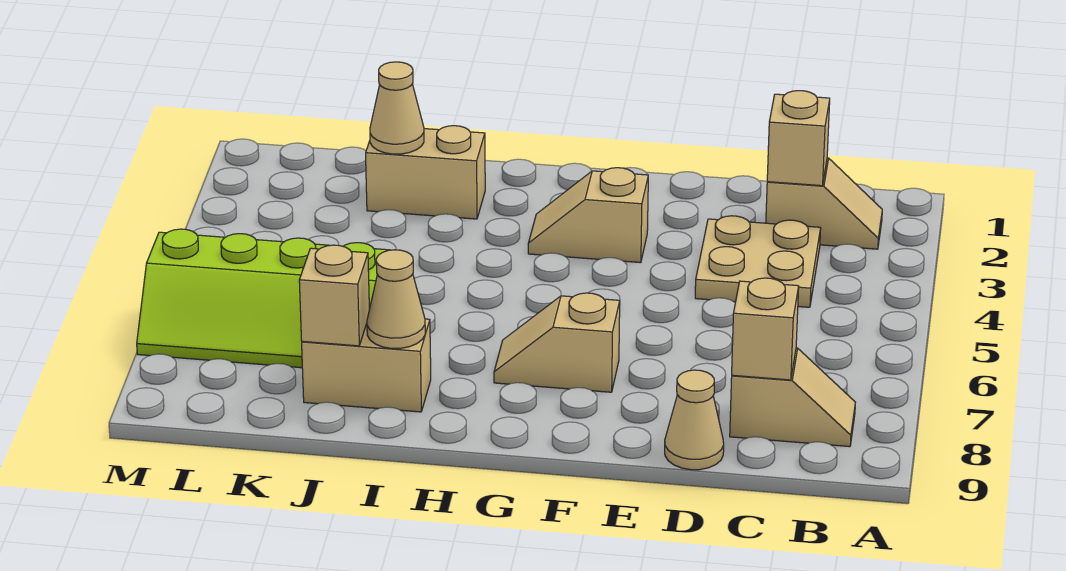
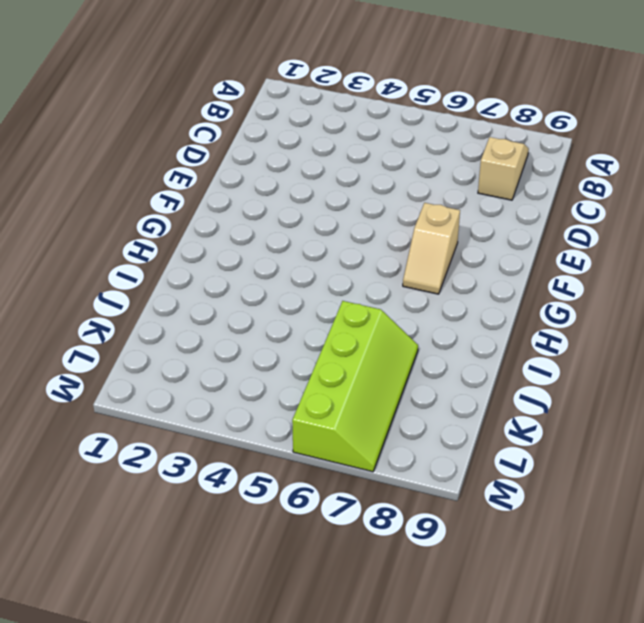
none -> tan slope B2:C2 level 1 top C
none -> tan plate C3:D4 level 1
none -> tan cone D9 level 1

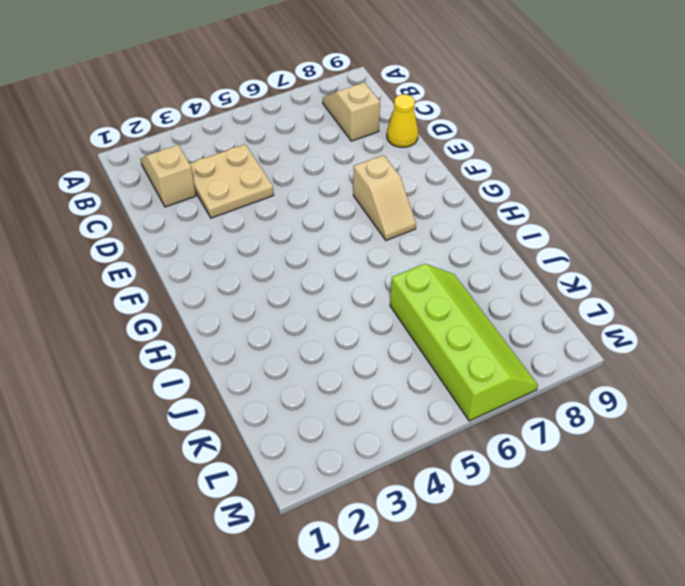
yellow cone D9 level 1 -> tan cone D9 level 1
none -> tan slope F3:G3 level 1 top F
none -> tan brick I2:J2 level 1
none -> tan brick I8:J8 level 1

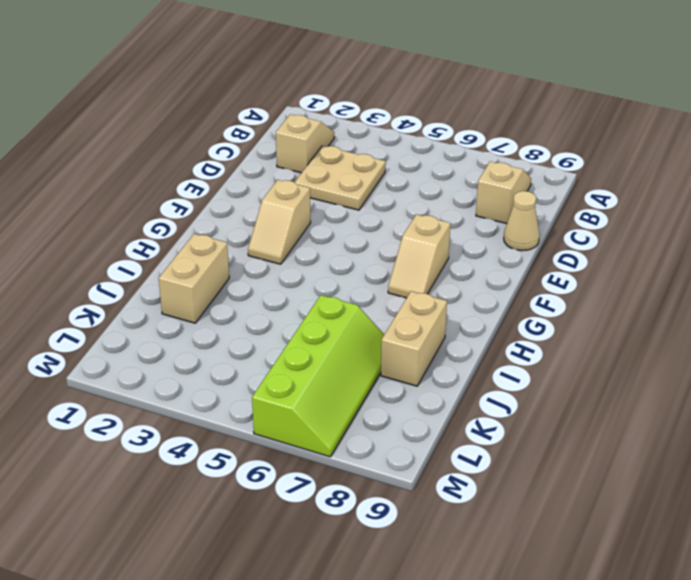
none -> tan brick C2 level 2
none -> tan brick C8 level 2
none -> tan cone I8 level 2

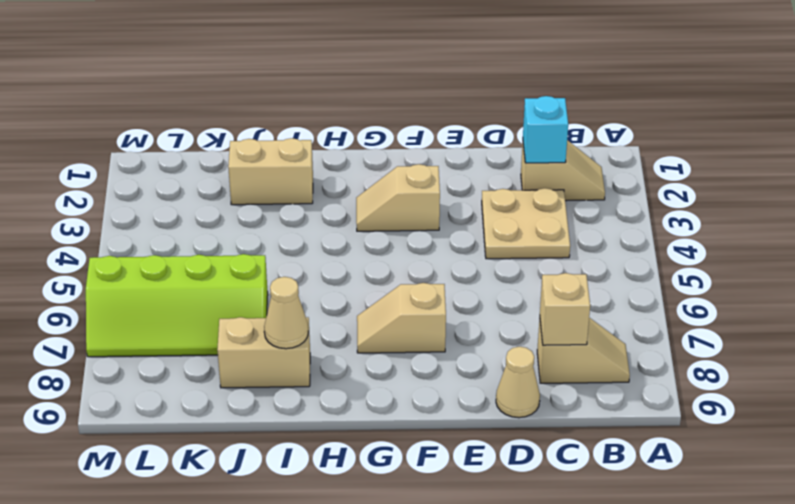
cyan brick C2 level 2 -> tan brick C2 level 2
none -> tan cone J2 level 2
none -> tan brick J8 level 2

